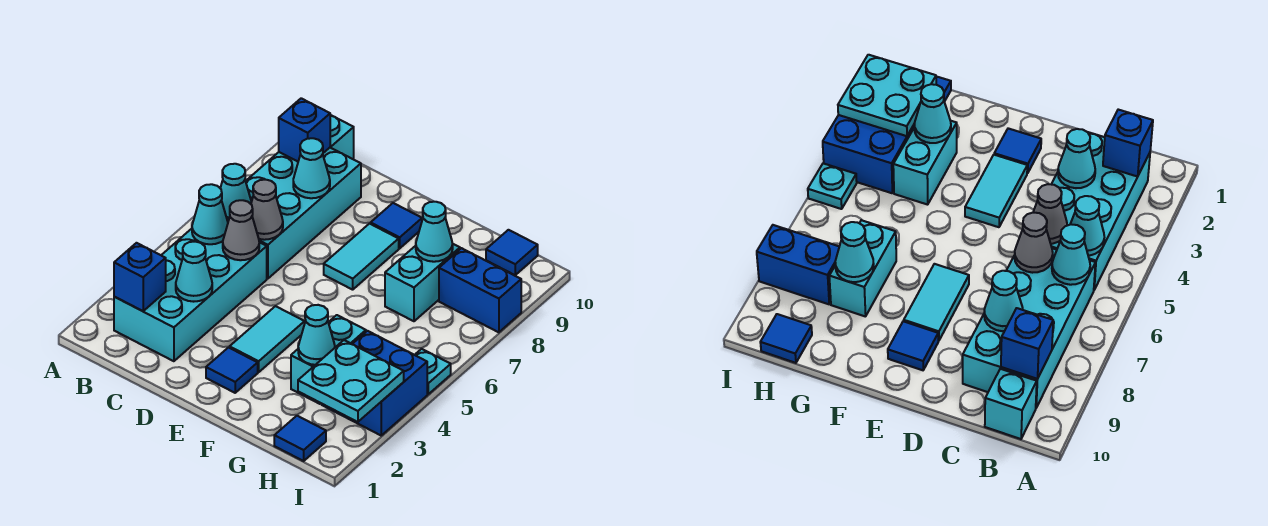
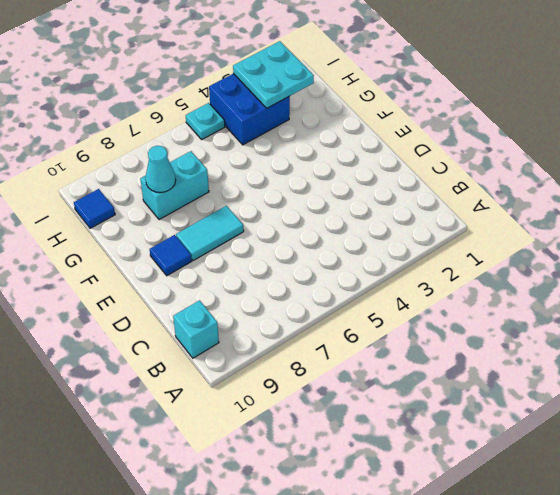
none -> cyan brick B2:C5 level 1
none -> cyan brick B6:C9 level 1
none -> blue tile E2 level 1

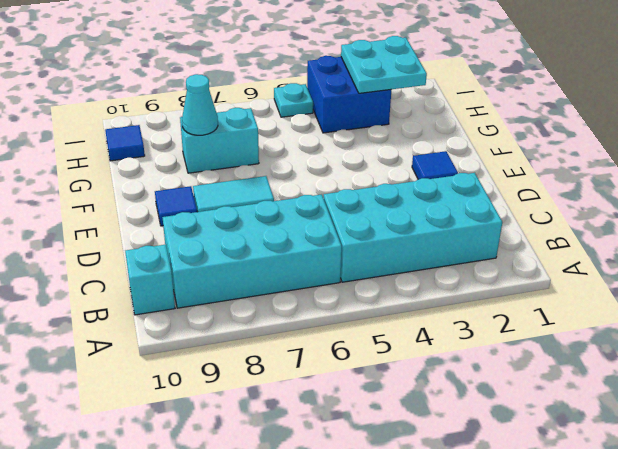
none -> cyan tile E3:E4 level 1
none -> cyan brick G3:G4 level 1
none -> blue tile H1 level 1

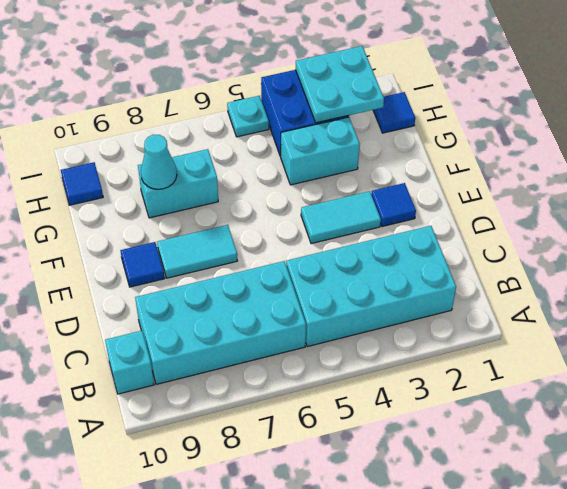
none -> blue brick H8:I8 level 1
none -> blue brick B2 level 2
none -> cyan cone B5 level 2

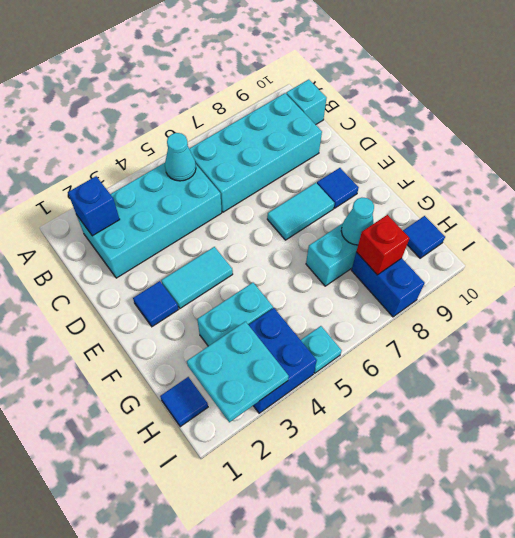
red brick H8 level 2 -> none
none -> cyan cone B6 level 2
none -> blue brick B9 level 2
none -> cyan cone C3 level 2

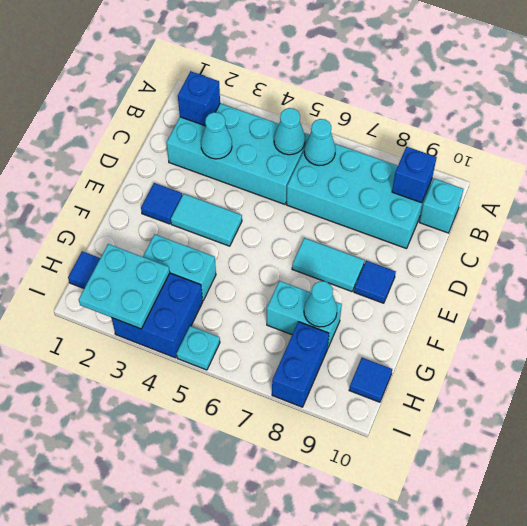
none -> grey cone C5 level 2
none -> grey cone C6 level 2
none -> cyan cone C8 level 2

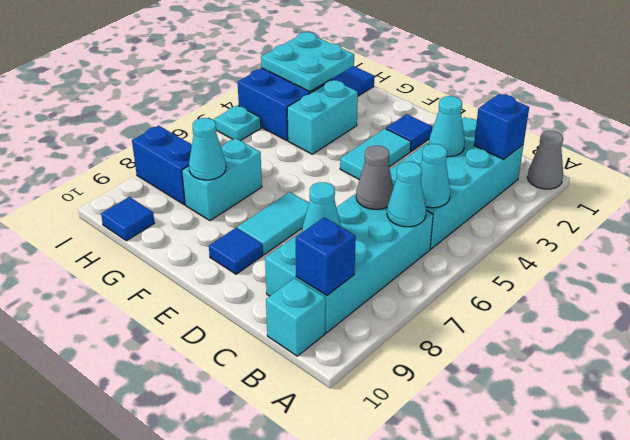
grey cone A1 level 1 -> grey cone C5 level 2
none -> cyan cone G3 level 2

